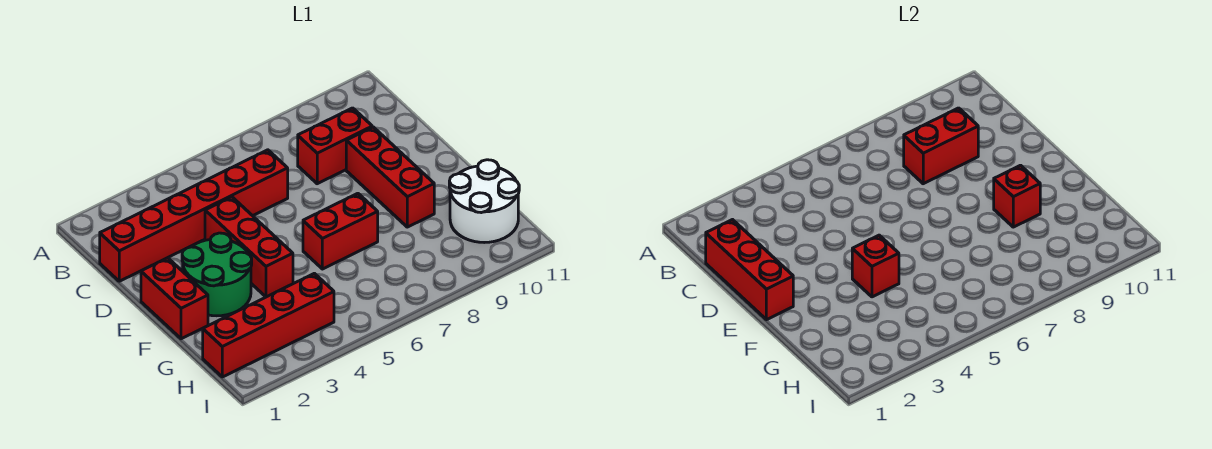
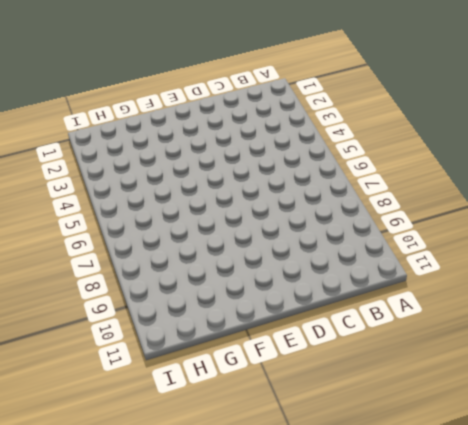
none -> red brick C1:C6 level 1
none -> red brick C8:C9 level 1
none -> red brick D4:F4 level 1

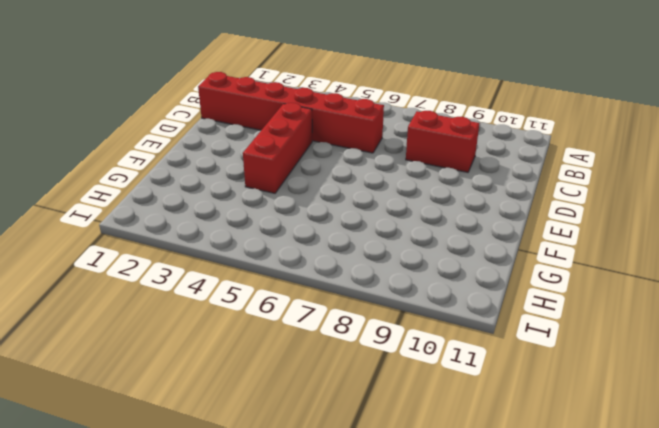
none -> red brick D9:F9 level 1
none -> red brick E1:F1 level 1
none -> green round brick E2:F3 level 1

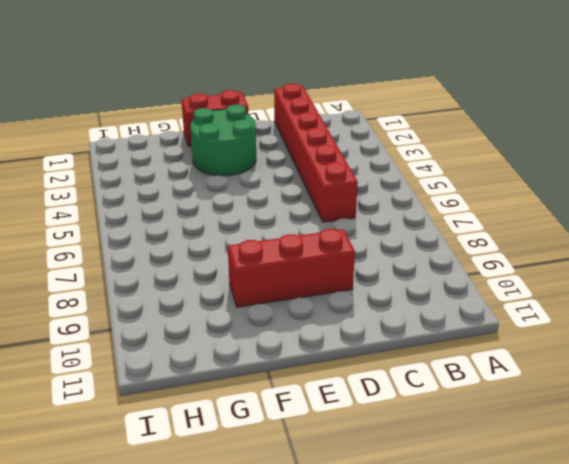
none -> red brick C8:C9 level 1
none -> red brick D4:F4 level 1
none -> red brick F6:F7 level 1

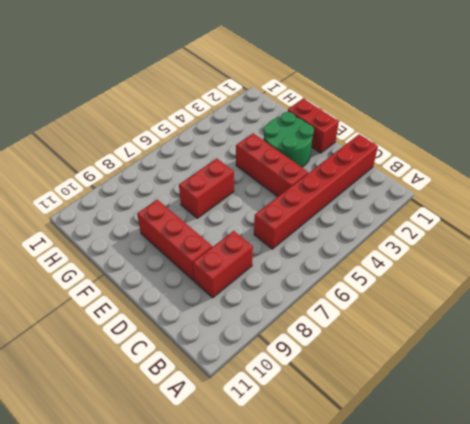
none -> white round brick G10:H11 level 1
none -> red brick H1:H4 level 1
none -> red brick C1:E1 level 2

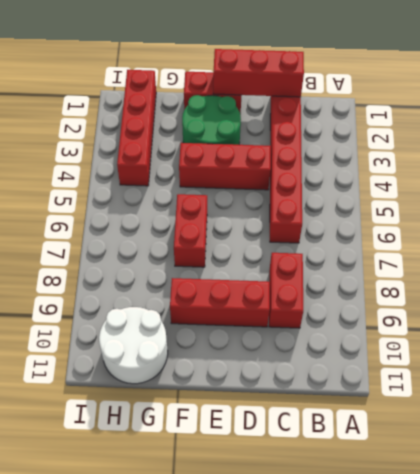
none -> red brick C8:C9 level 2
none -> red brick F4 level 2
none -> red brick F9 level 2

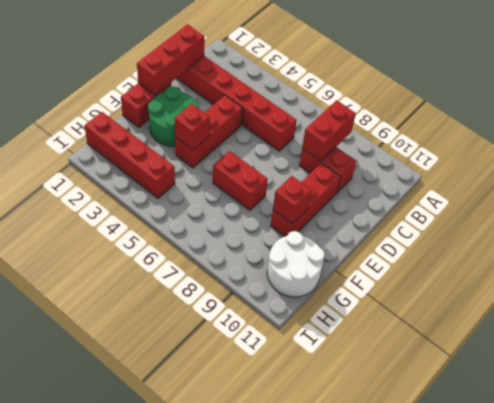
red brick B8:C8 level 2 -> red brick C8:C9 level 2

